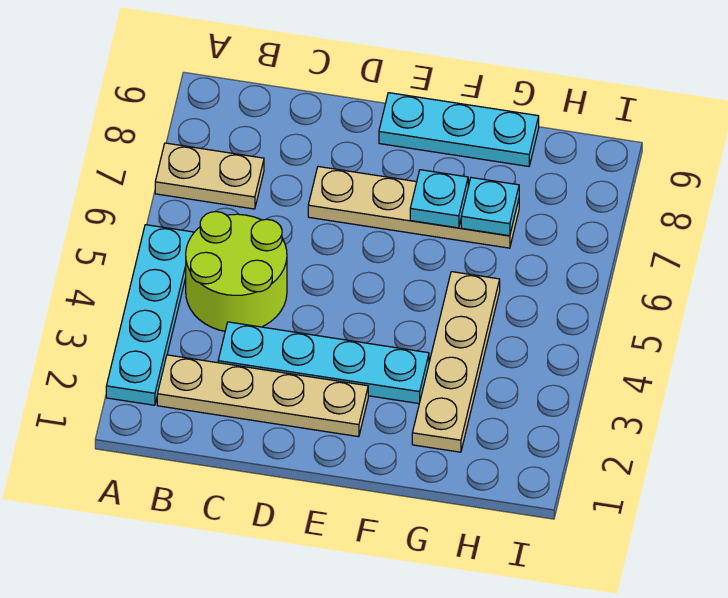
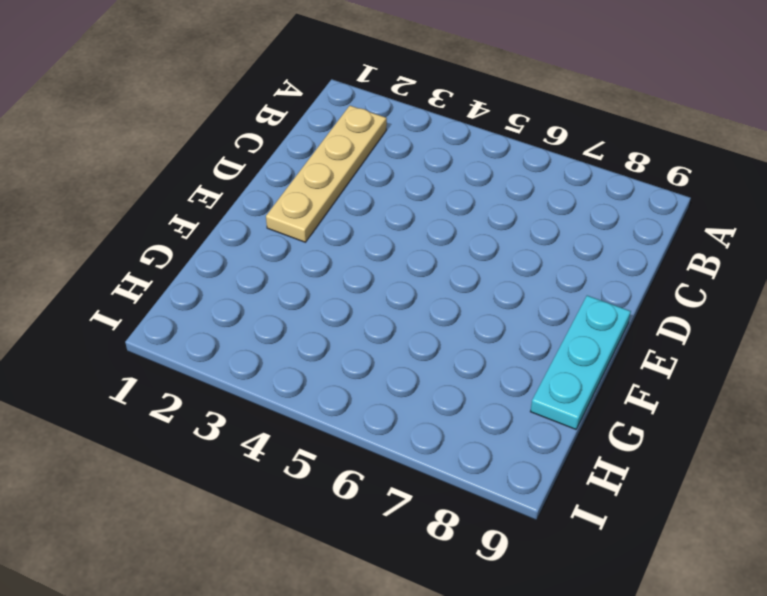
none -> cyan plate A2:A5 level 1
none -> tan plate A7:B7 level 1

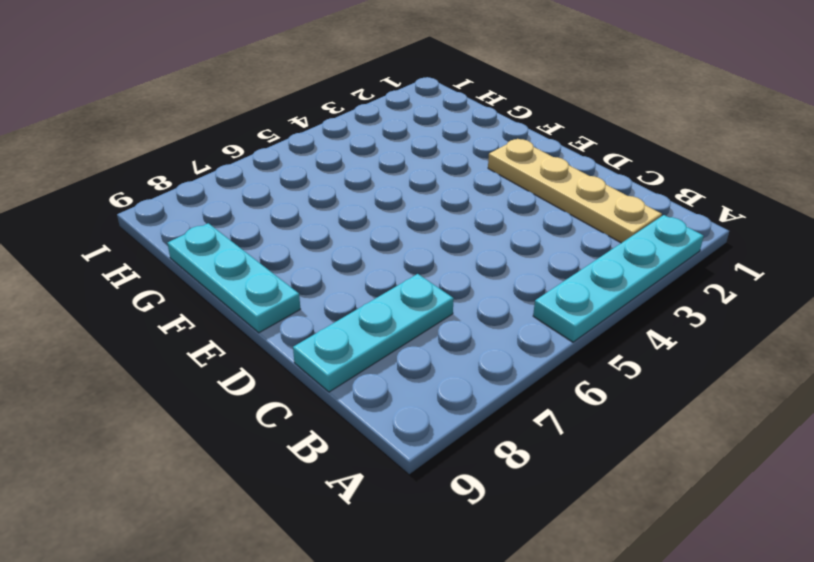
cyan plate C7:C9 level 1 -> none
none -> tan plate A7:B7 level 1
none -> lime round brick B4:C5 level 1

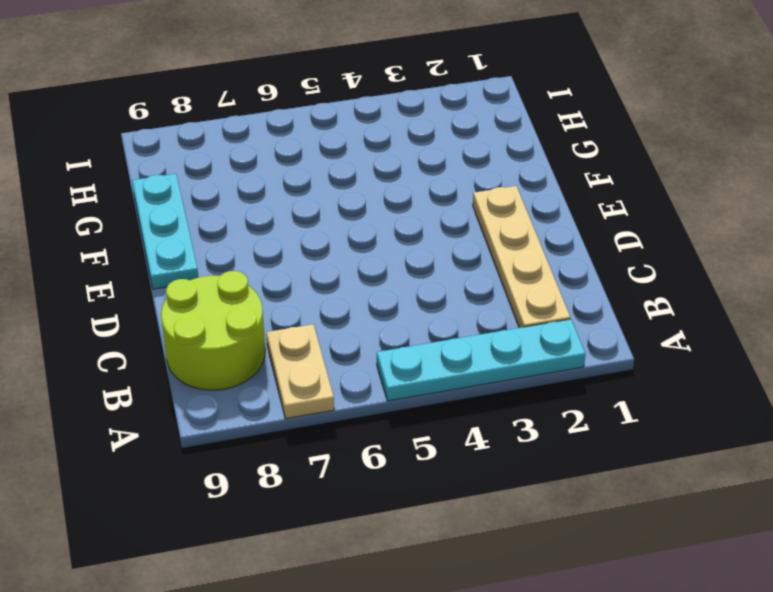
lime round brick B8:C9 level 1 -> lime round brick B4:C5 level 1
none -> cyan plate C3:F3 level 1
none -> tan plate D7:G7 level 1

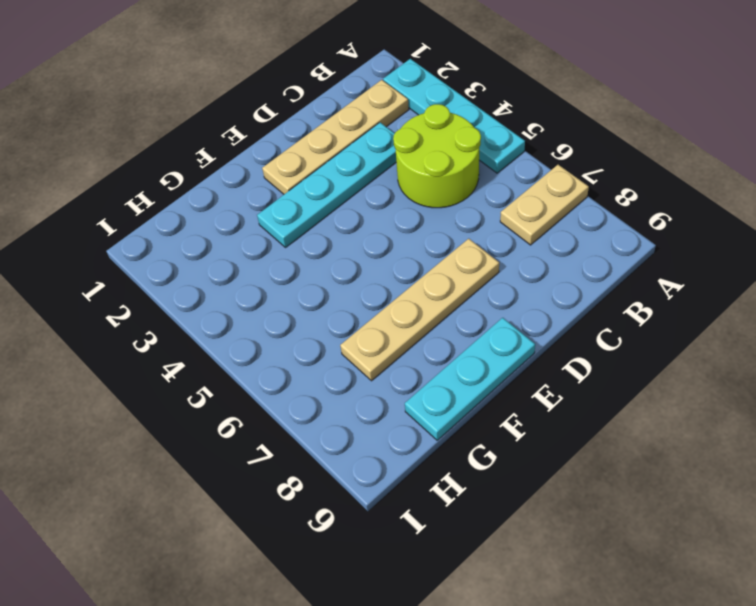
none -> tan plate G2:G5 level 1
none -> cyan plate F7 level 2

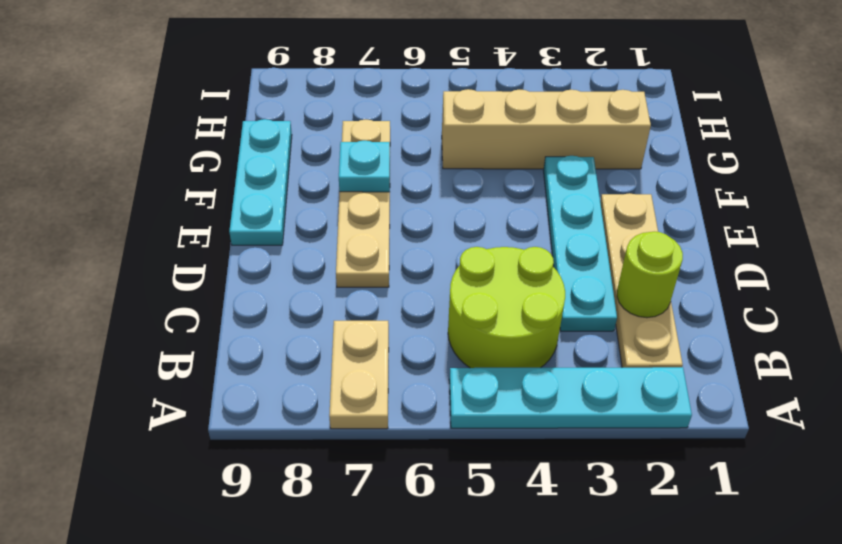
lime round brick C2 level 2 -> none
tan brick G2:G5 level 1 -> tan plate G2:G5 level 1
none -> cyan plate G7 level 2

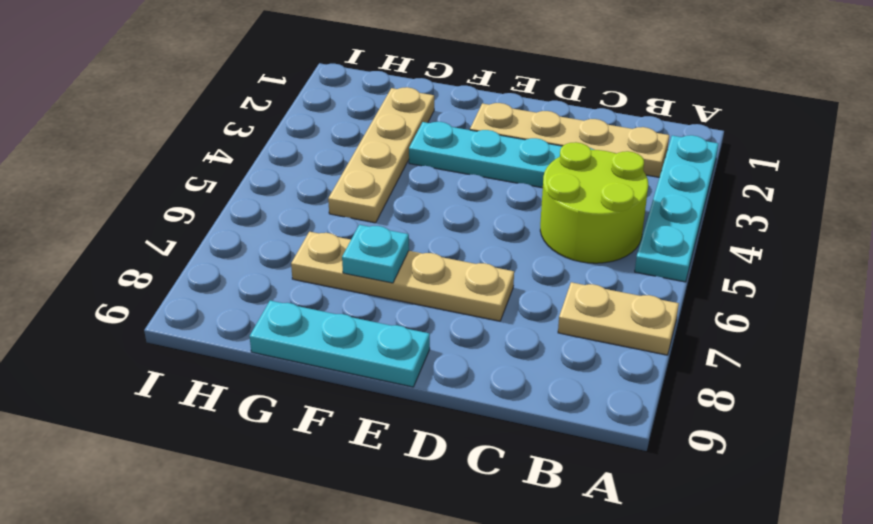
none -> cyan plate G7 level 2

